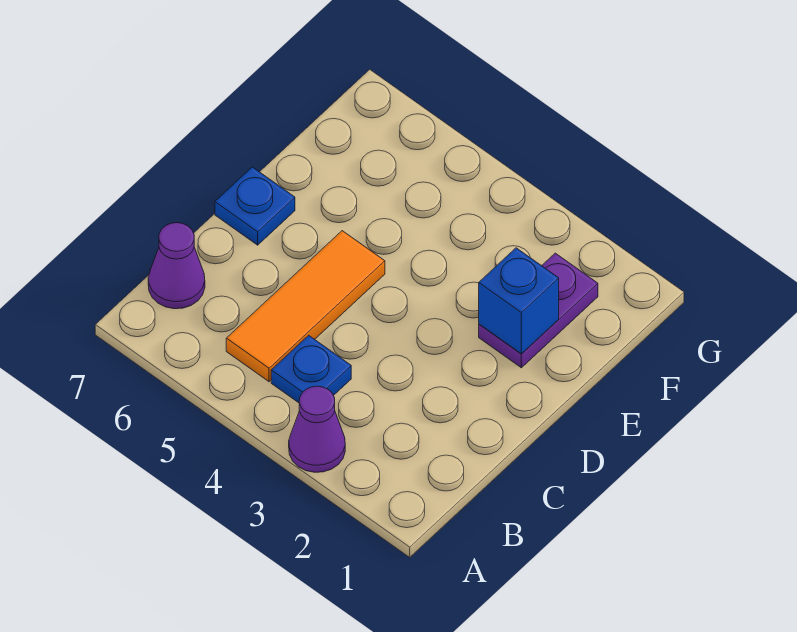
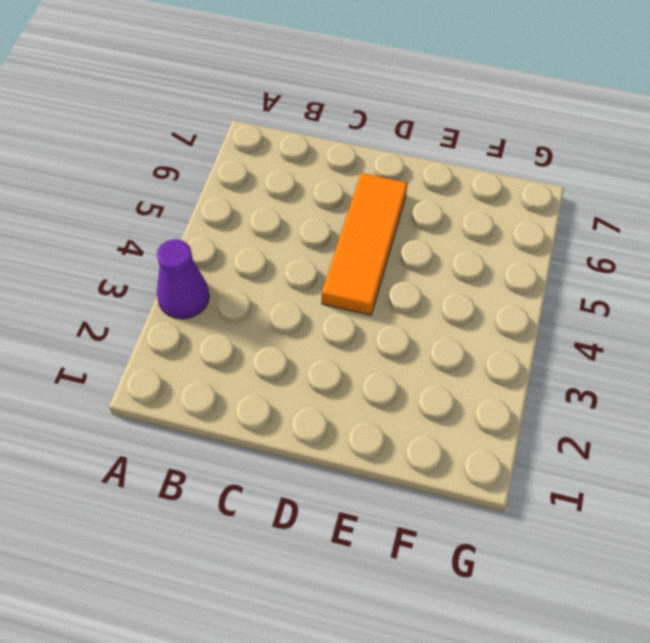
orange tile D4:D6 level 1 -> orange tile B5:D5 level 1
none -> blue plate B4 level 1
none -> purple cone B7 level 1

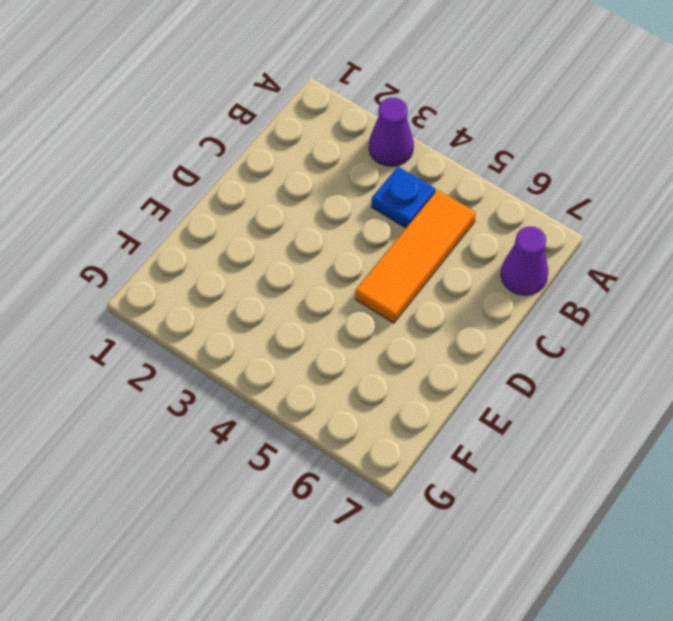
none -> blue plate D7 level 1
none -> purple plate E2:F2 level 1

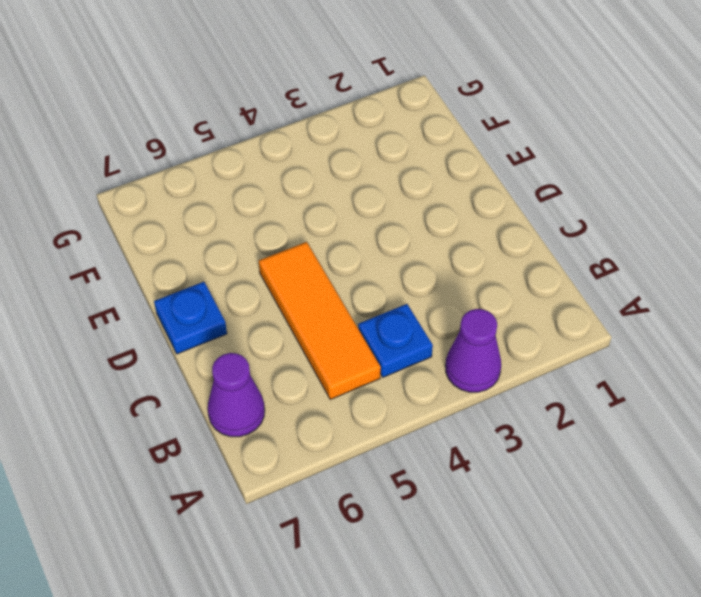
none -> purple plate E2:F2 level 1
none -> blue brick E2 level 2

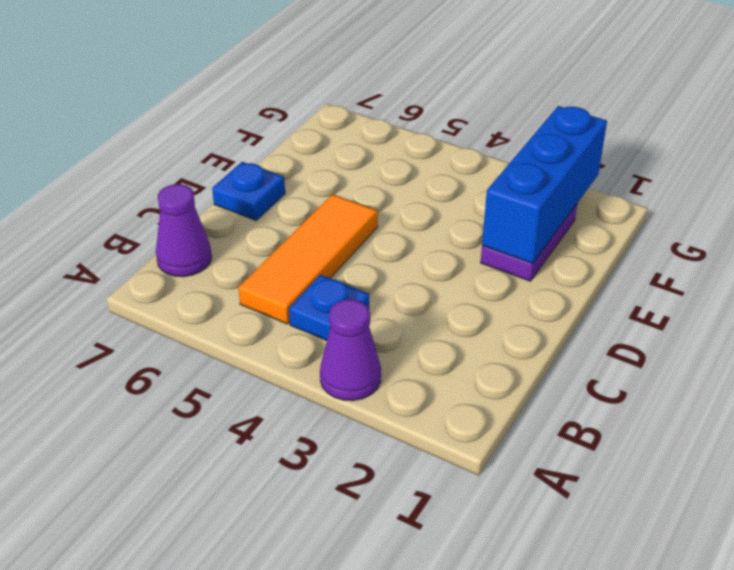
blue brick E2:G2 level 2 -> blue brick E2 level 2

